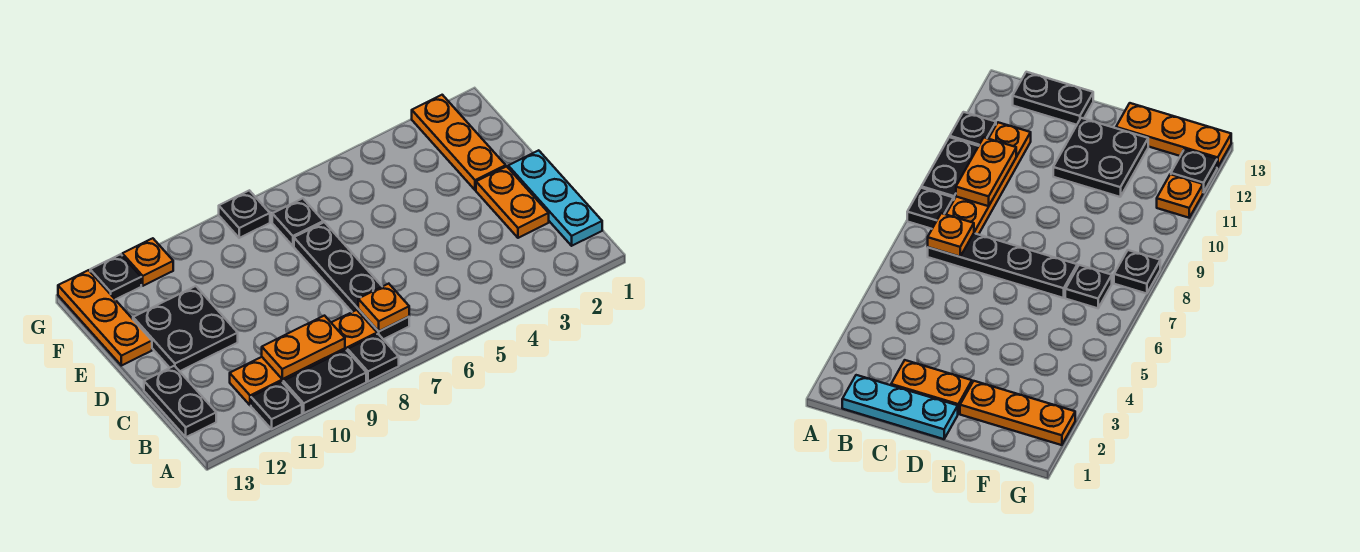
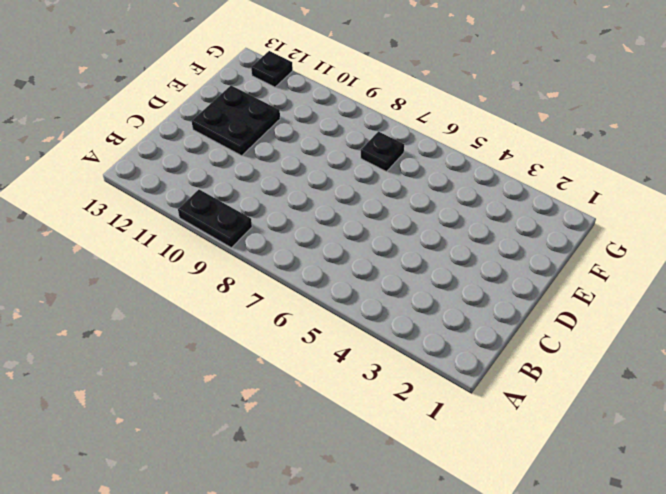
none -> black plate A8 level 1
none -> black plate A11 level 1
none -> cyan plate B1:D1 level 1

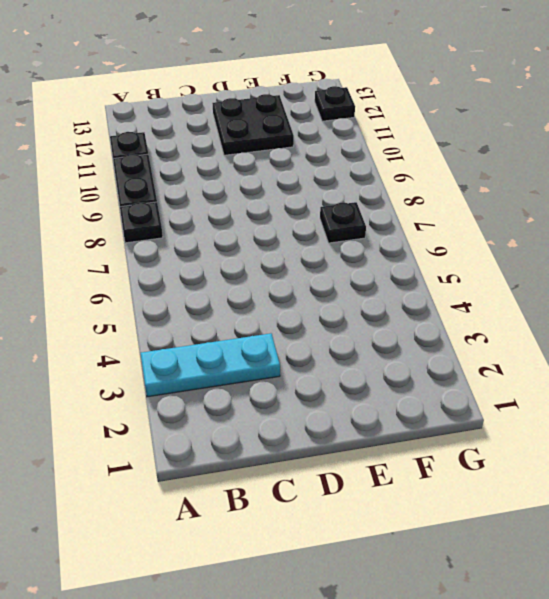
cyan plate A3:C3 level 1 -> cyan plate B1:D1 level 1
none -> black plate B7:E7 level 1
none -> orange plate B8:B11 level 1
none -> black plate B13:C13 level 1

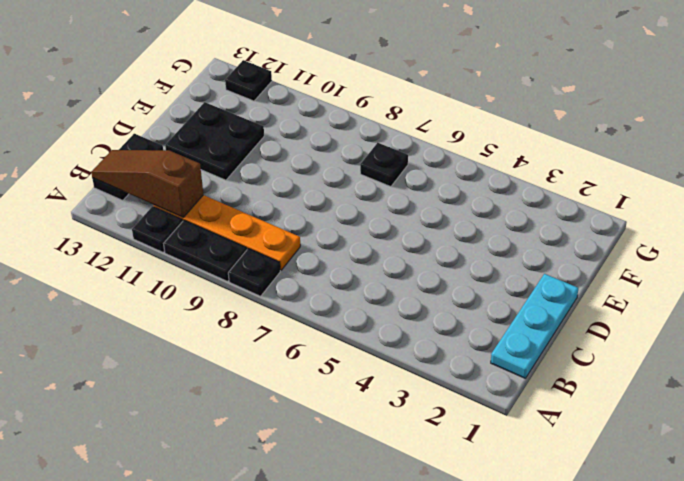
brown slope B11:B13 level 2 top 11 -> none
none -> black plate B7:E7 level 1
none -> orange plate C2:D2 level 1
none -> orange plate E2:G2 level 1

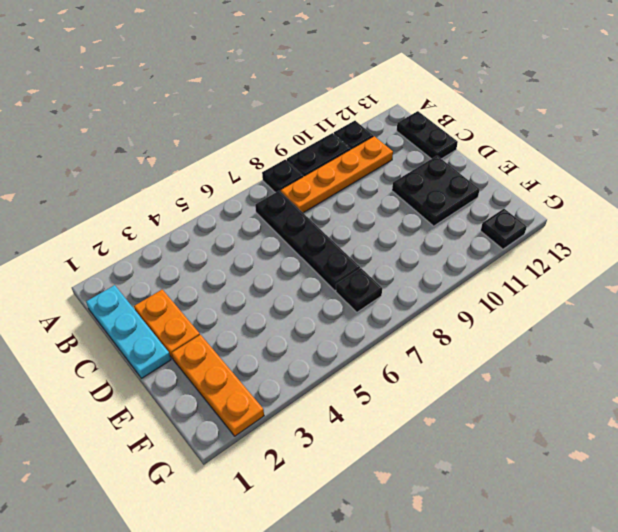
none -> orange plate E13:G13 level 1
none -> black plate G8 level 1
none -> orange plate G11 level 1

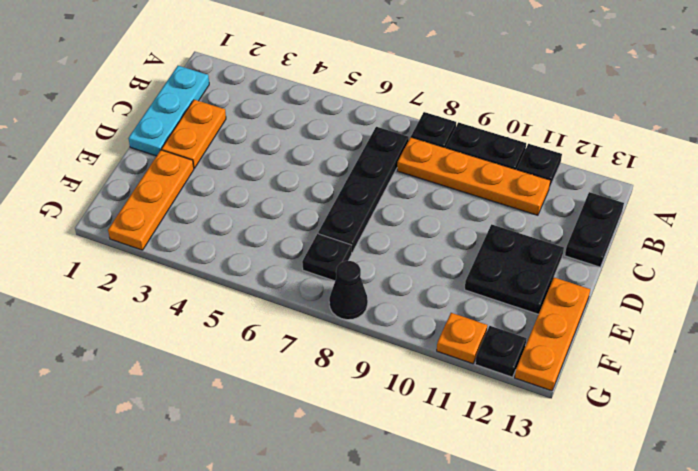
black cone G8 level 1 -> black plate G8 level 1
none -> orange plate B7 level 2
none -> orange plate B9:B10 level 2

